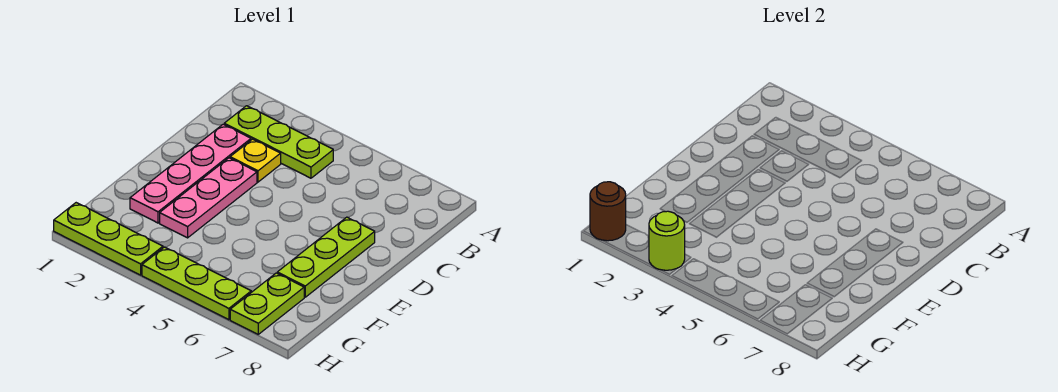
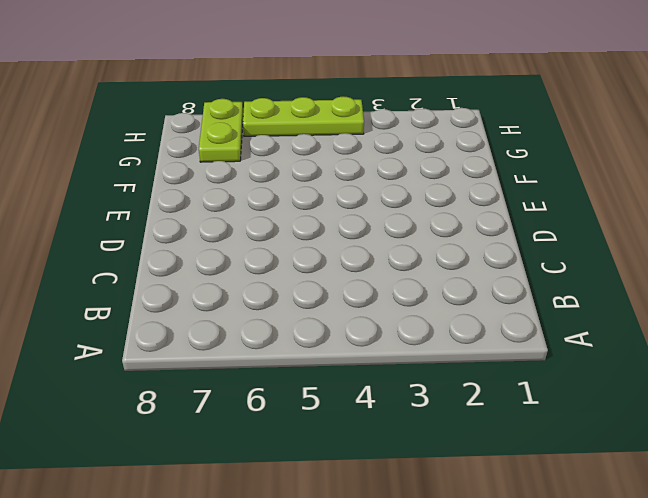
none -> lime plate B2:B4 level 1
none -> pink plate C2:F2 level 1

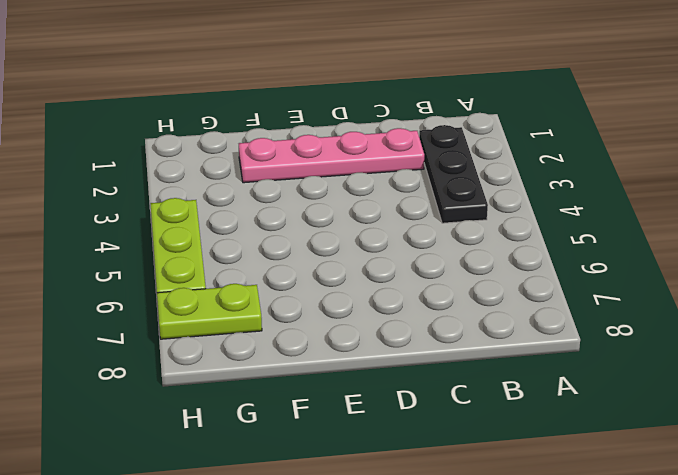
black plate B2:B4 level 1 -> lime plate B2:B4 level 1
none -> yellow plate C3 level 1
none -> pink plate D3:F3 level 1

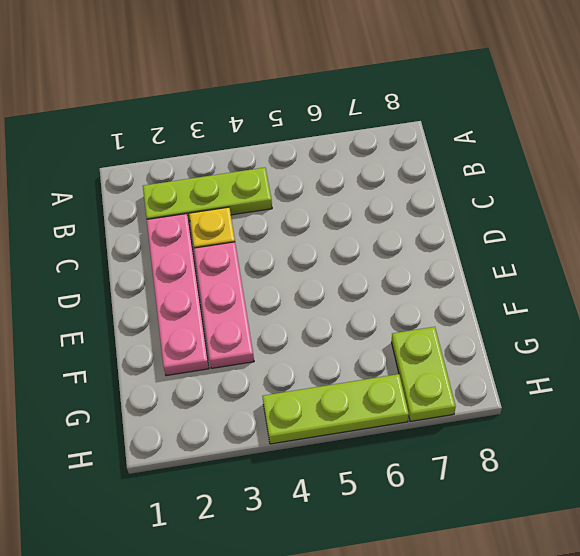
none -> lime plate D7:F7 level 1
none -> lime plate H1:H3 level 1

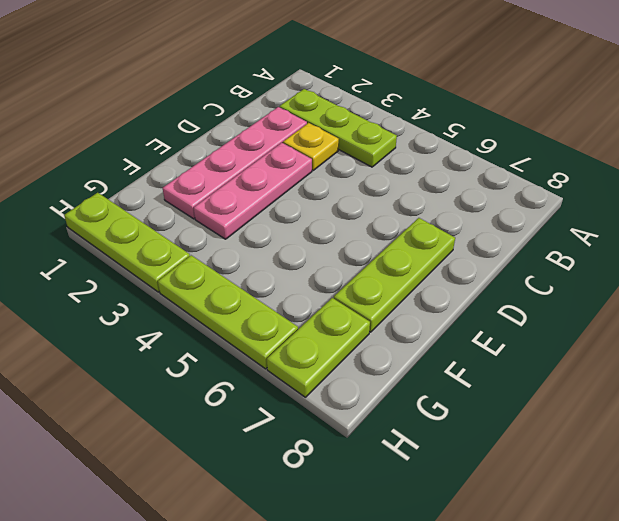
none -> brown round brick H1 level 2
none -> lime round brick H3 level 2

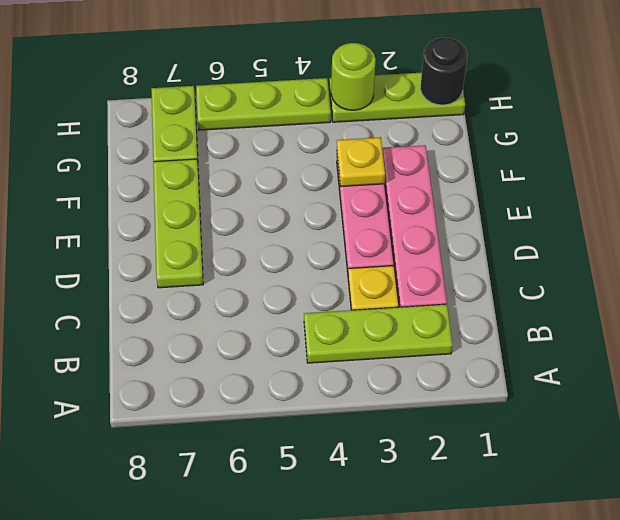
yellow plate F3 level 2 -> none
black round brick H1 level 2 -> brown round brick H1 level 2

